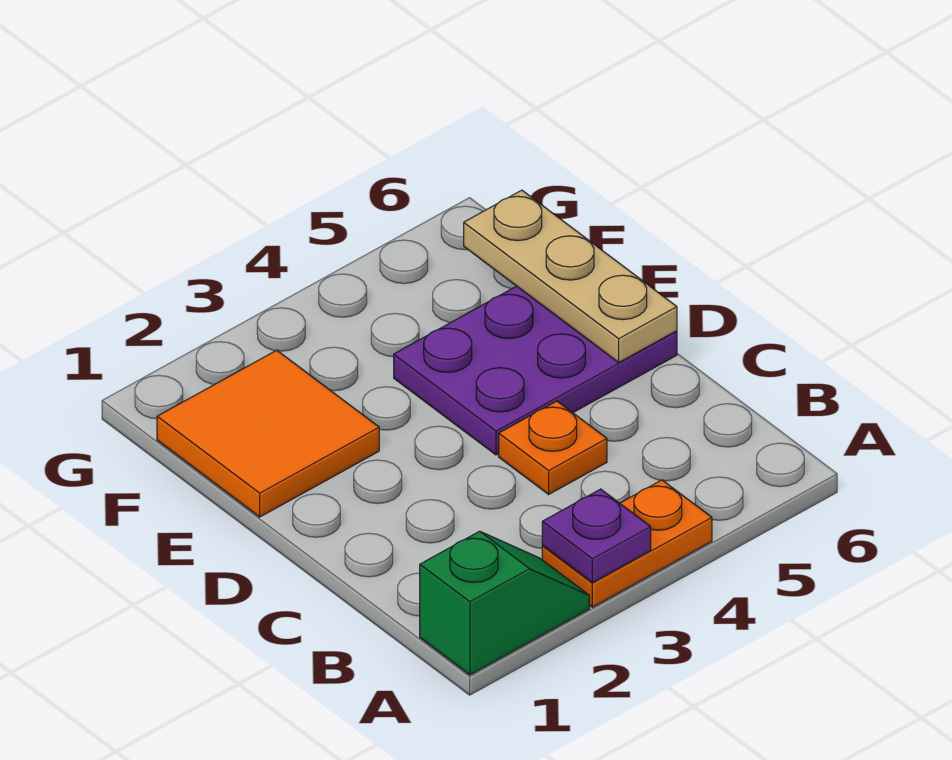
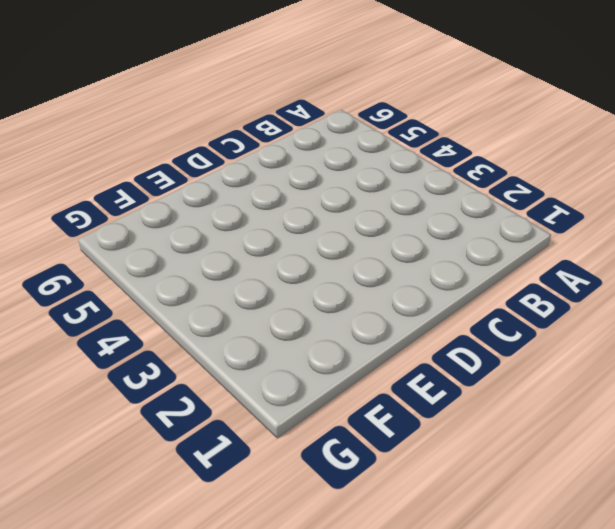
none -> green slope A1:A2 level 1 top 1
none -> orange plate A3:A4 level 1

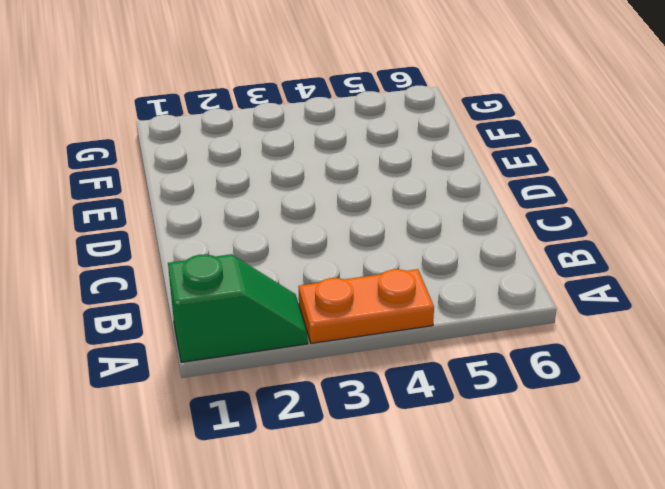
none -> orange plate C4 level 1
none -> purple plate D4:E6 level 1

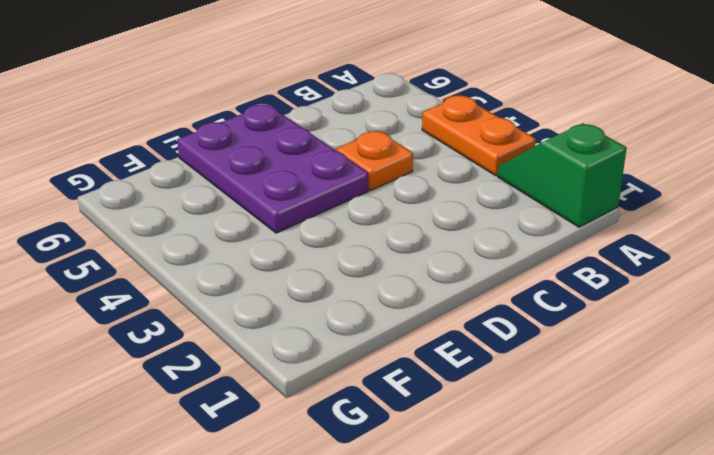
none -> orange tile E1:F2 level 1
none -> purple plate A3 level 2

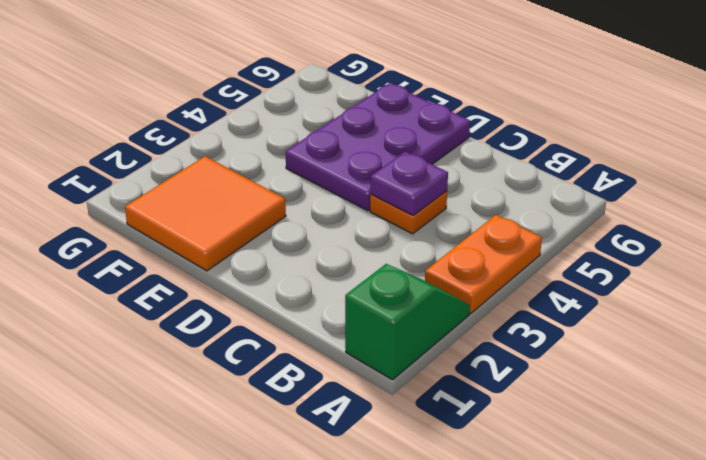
purple plate C4 level 2 -> purple plate A3 level 2
none -> tan plate D6:F6 level 2

